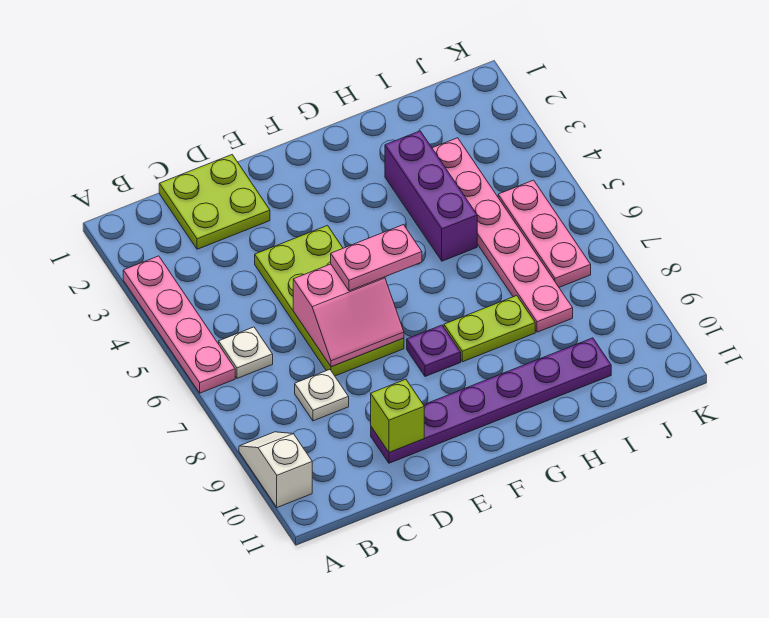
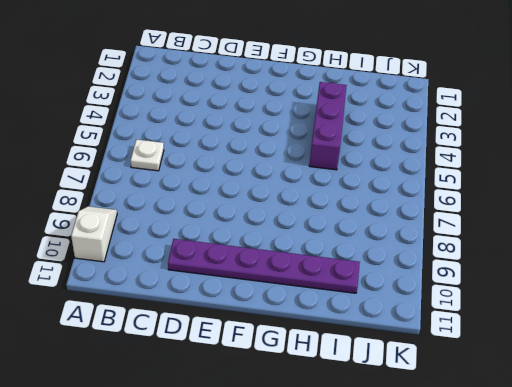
none -> pink plate A3:A6 level 1
none -> lime plate C1:D2 level 1
none -> white plate C8 level 1

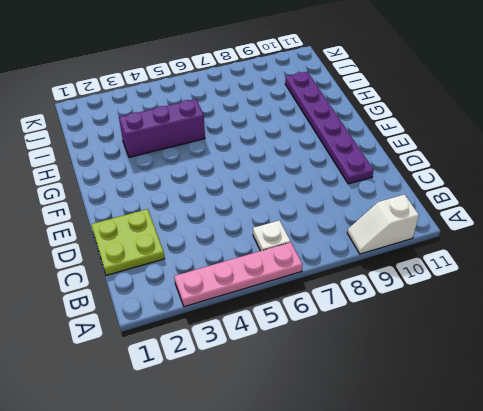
none -> white plate C8 level 1
none -> lime plate D4:E7 level 1
none -> purple plate F8 level 1

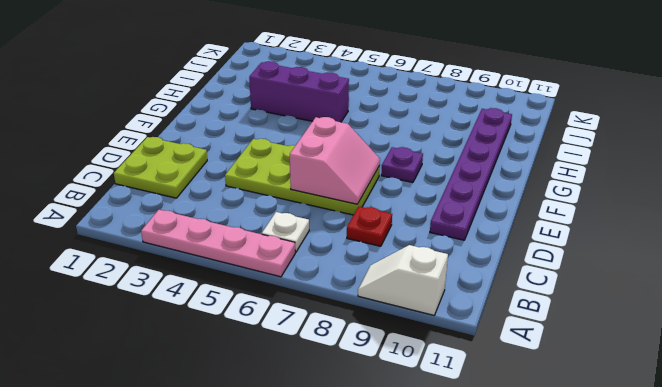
red plate C8 level 1 -> white plate C8 level 1
none -> lime plate G8:H8 level 1
none -> pink plate I3:I8 level 1
none -> pink plate J5:J7 level 1

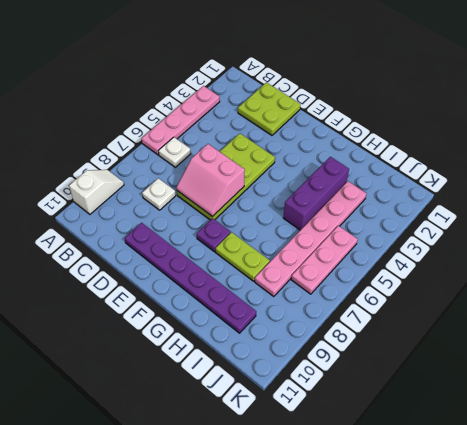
none -> lime brick D10 level 2
none -> pink plate E6:F6 level 3

